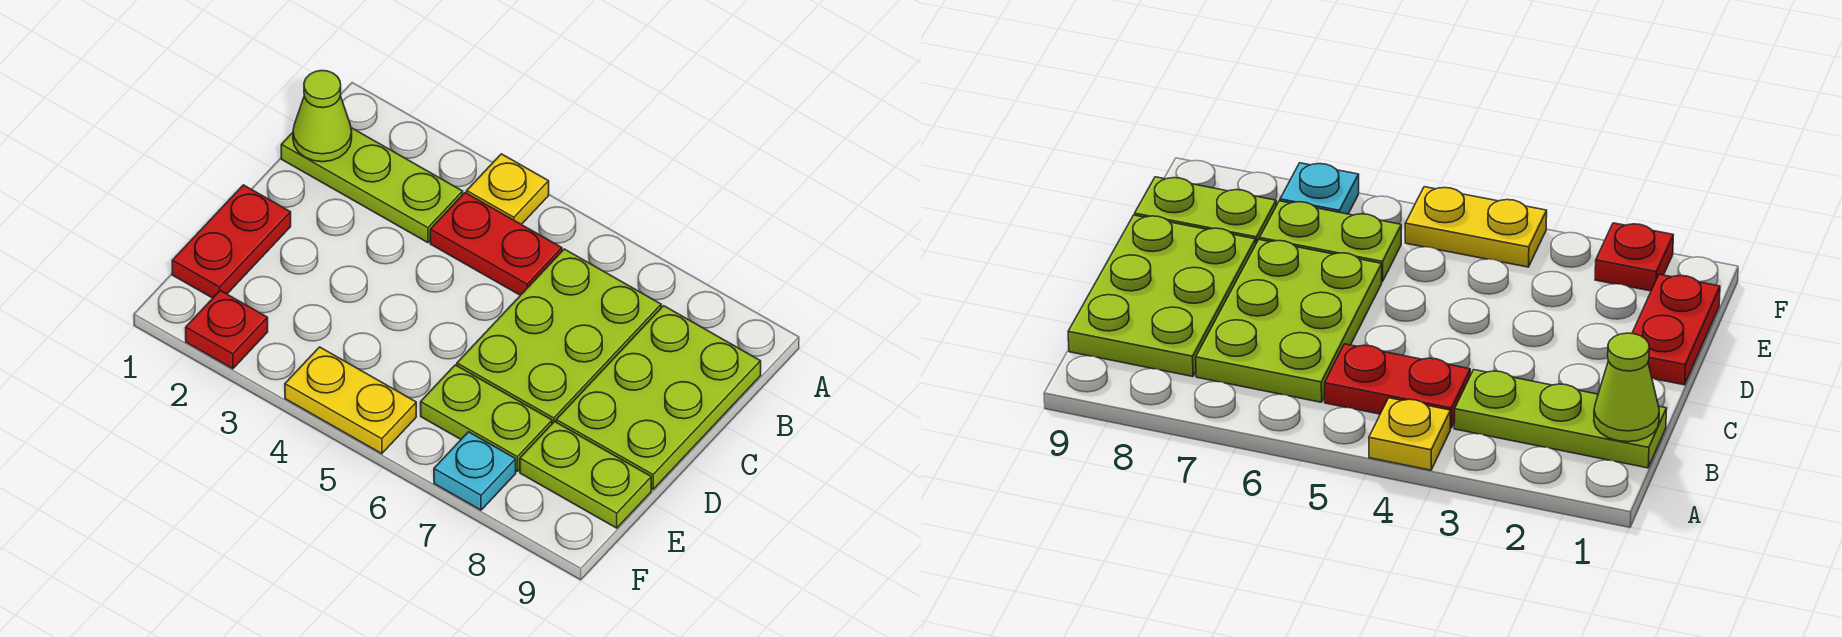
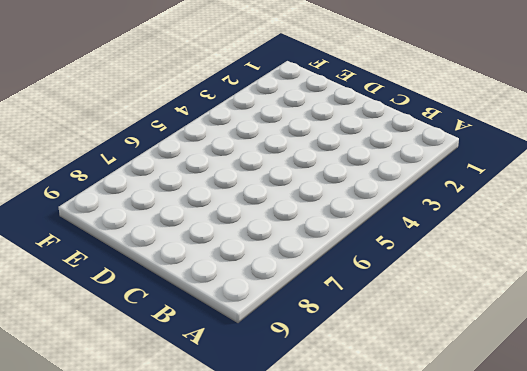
none -> yellow plate A4 level 1
none -> lime plate B1:B3 level 1
none -> red plate B4:B5 level 1

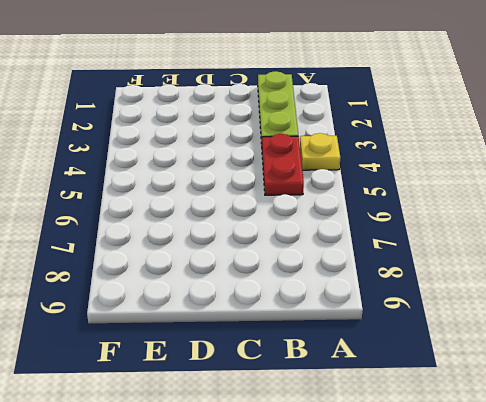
none -> lime plate B6:D7 level 1
none -> lime plate B8:D9 level 1
none -> red plate D1:E1 level 1

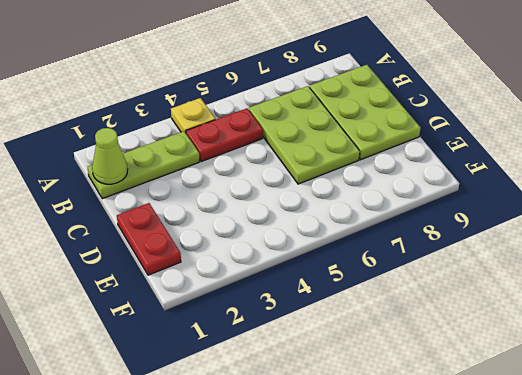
none -> lime plate E6:E7 level 1
none -> lime plate E8:E9 level 1
none -> red plate F2 level 1

